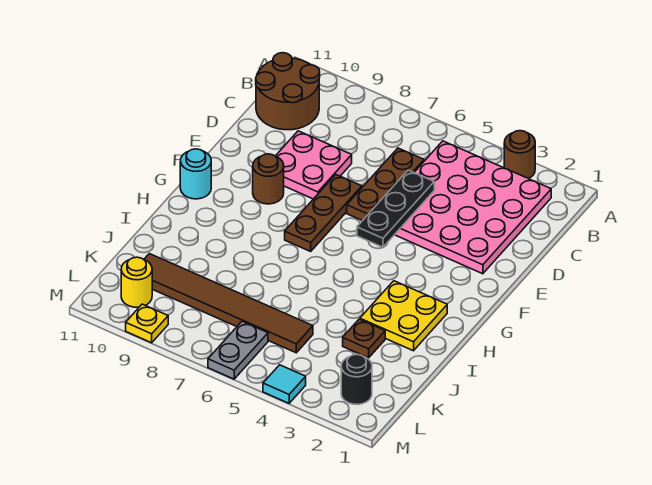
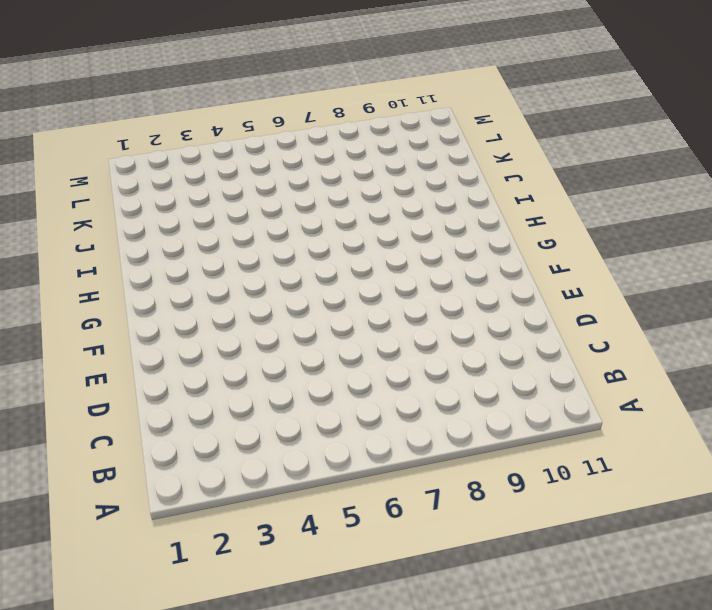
none -> brown round brick A3 level 1
none -> pink plate B2:E5 level 1
none -> brown round brick B10:C11 level 1

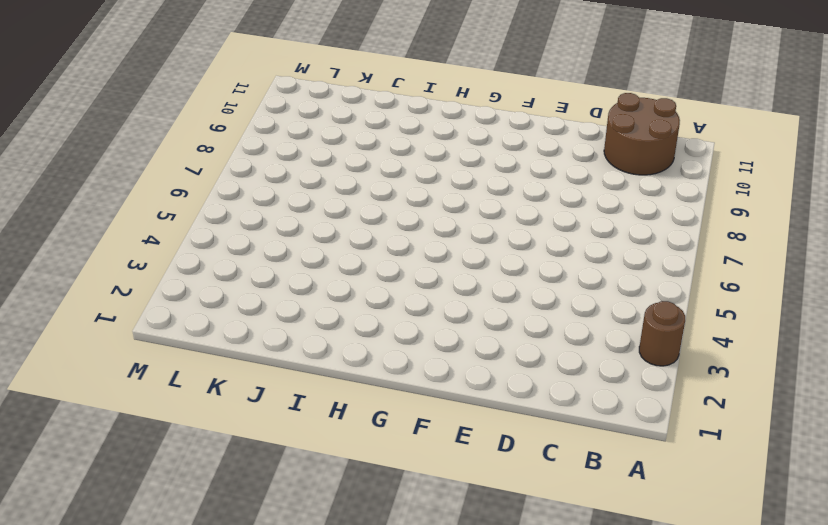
none -> pink plate B2:E5 level 1
none -> brown plate C6:E6 level 1
none -> pink plate D8:E9 level 1

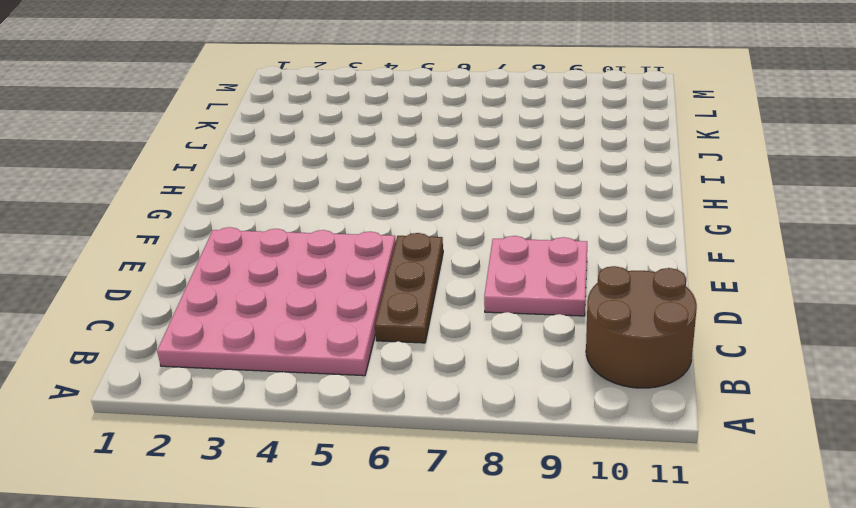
none -> brown round brick A3 level 1
none -> brown plate E7:G7 level 1
none -> brown round brick F9 level 1

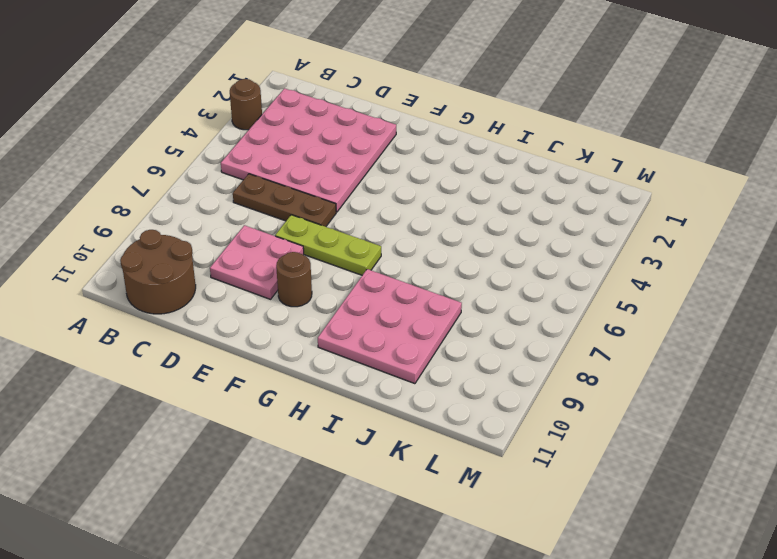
lime plate E7:G7 level 1 -> brown plate E7:G7 level 1
pink plate H8:J10 level 1 -> none
none -> cyan round brick G11 level 1
none -> yellow plate H2:I3 level 1
none -> brown plate J3 level 1

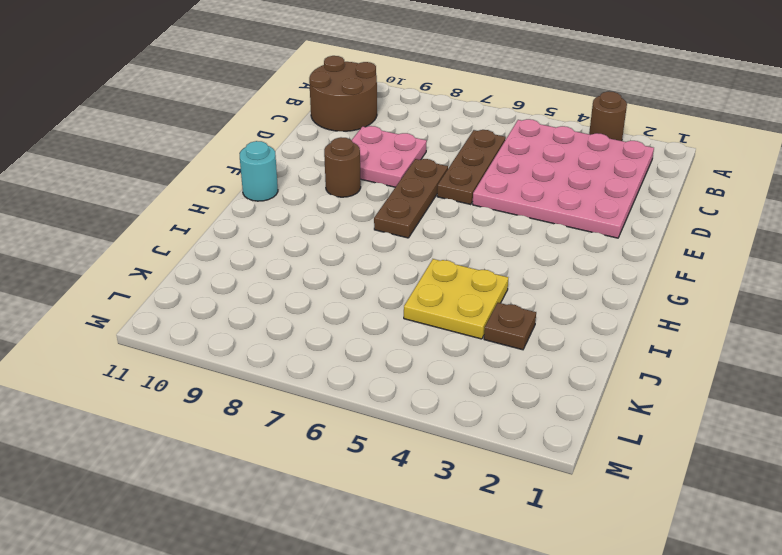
yellow plate I4:J5 level 1 -> yellow plate H2:I3 level 1
none -> brown tile K5:K10 level 1
none -> black round brick L2 level 1
none -> grey plate L6:M6 level 1

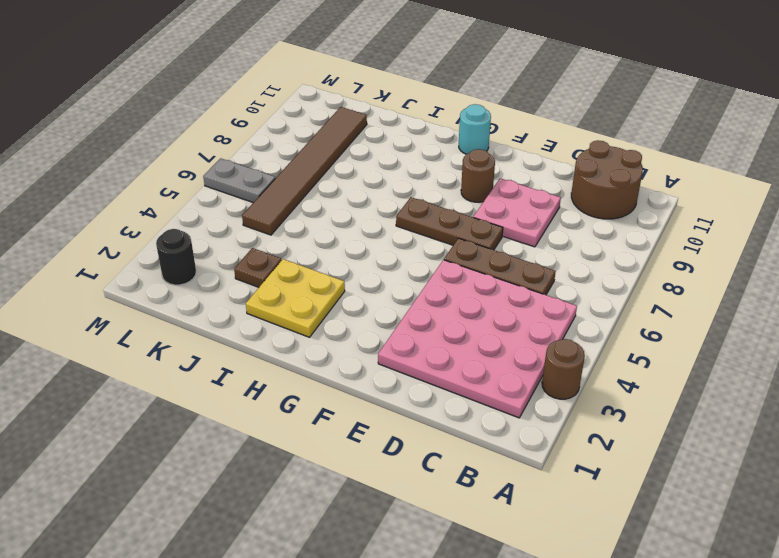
none -> yellow round brick L10 level 1
none -> cyan tile M4 level 1
none -> yellow plate M9 level 1

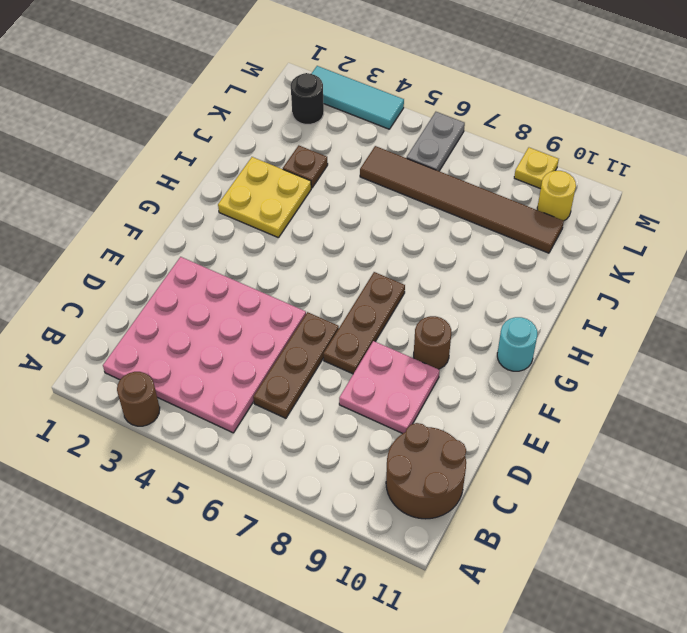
cyan tile M2:M4 level 1 -> cyan tile M4 level 1
none -> black plate D5:F5 level 2

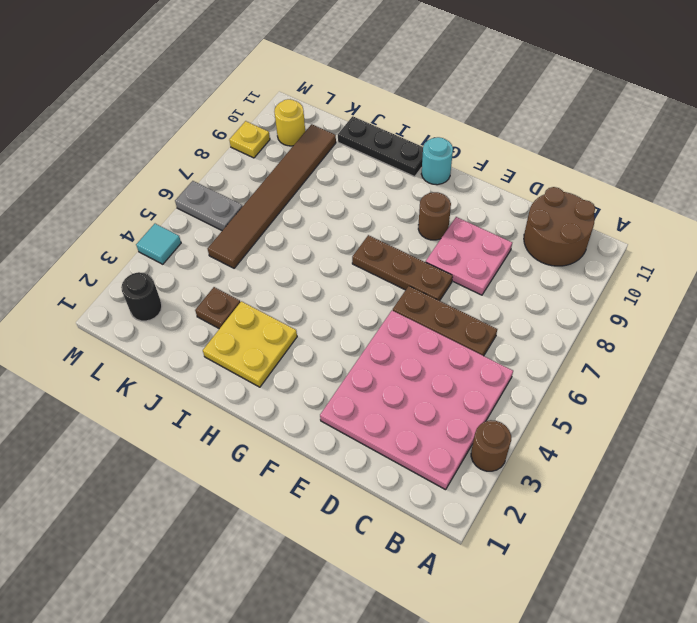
black plate H11:J11 level 1 -> black plate D5:F5 level 2

